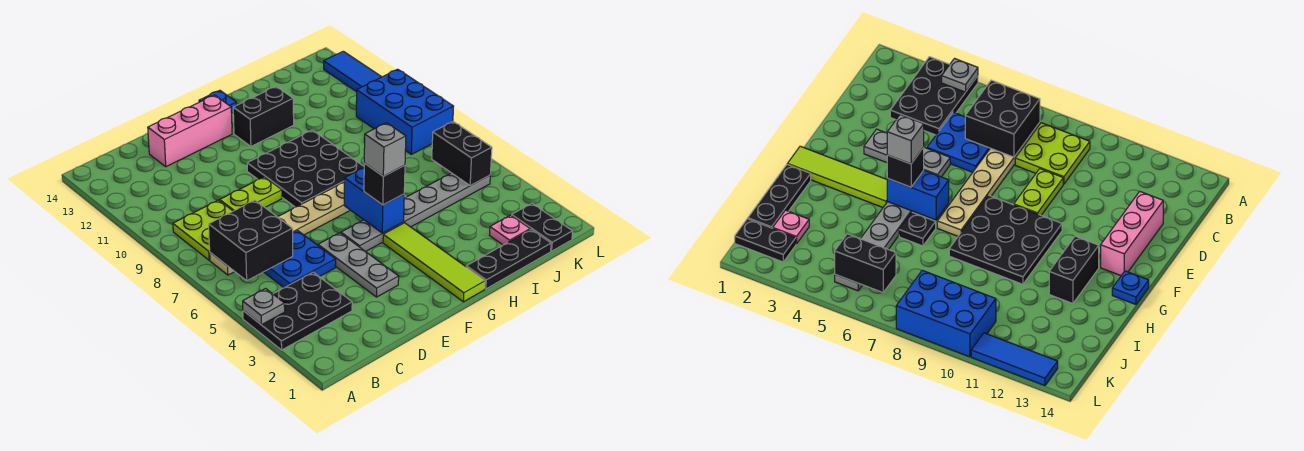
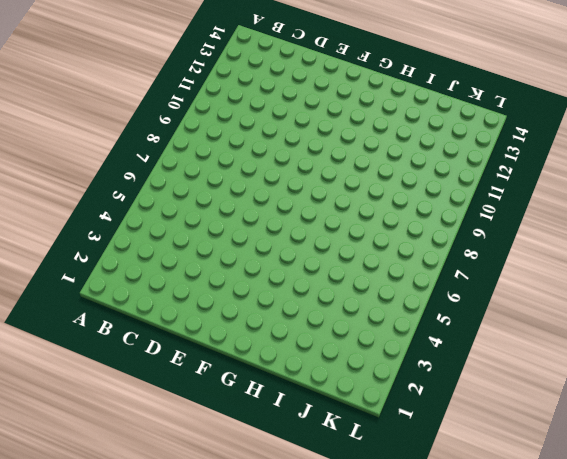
none -> black plate A3:C4 level 1
none -> tan plate B7:G7 level 1
none -> lime plate B8:C9 level 1

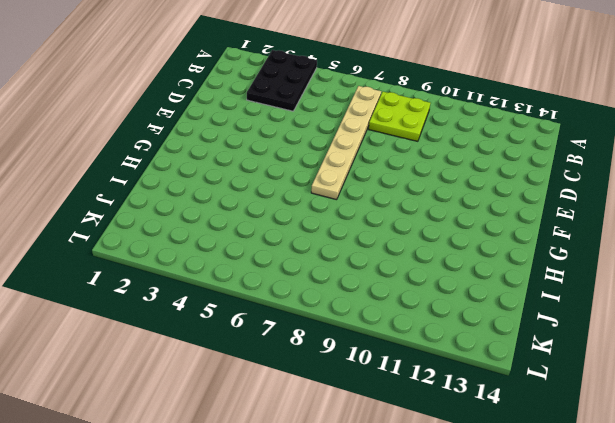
none -> blue plate C5:D6 level 1
none -> lime plate D9:E9 level 1
none -> pink brick D13:F13 level 1

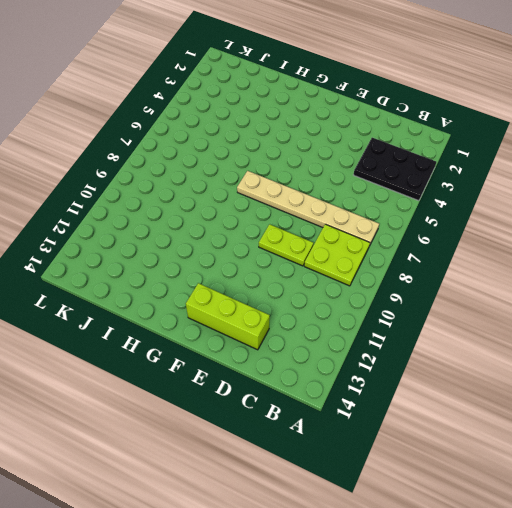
lime brick D13:F13 level 1 -> pink brick D13:F13 level 1
none -> blue plate C5:D6 level 1
none -> grey plate E3:E5 level 1
none -> grey plate F5:K5 level 1

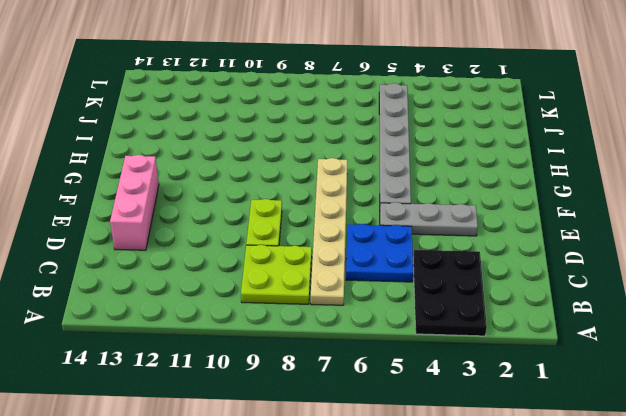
none -> black plate F8:H10 level 1
none -> lime tile G1:G4 level 1
none -> black brick G12:H12 level 1

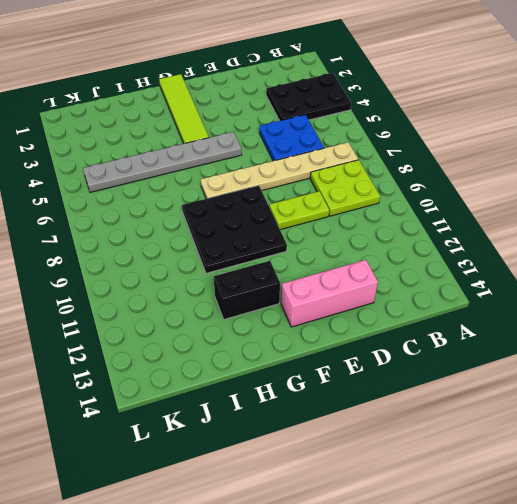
none -> grey plate E3:E5 level 1
none -> blue plate G14 level 1
none -> black plate H1:J1 level 1

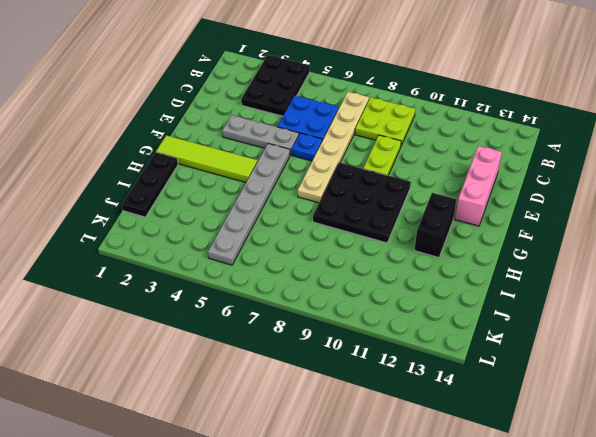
blue plate E6 level 1 -> blue plate G14 level 1
none -> black plate H6 level 1
none -> pink plate J2 level 1
none -> black plate K1:K2 level 1

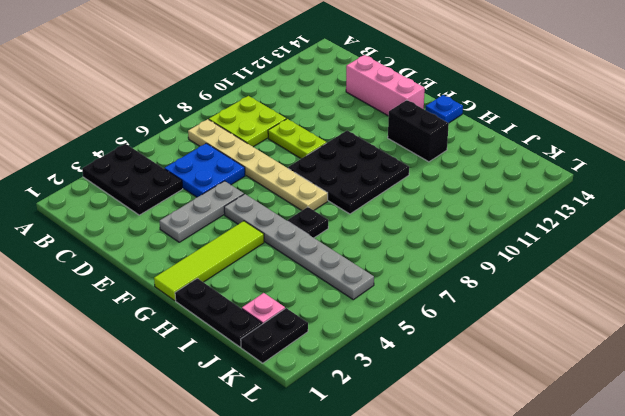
none -> blue brick K8:L10 level 1
none -> blue tile L11:L13 level 1
none -> grey plate A4 level 2

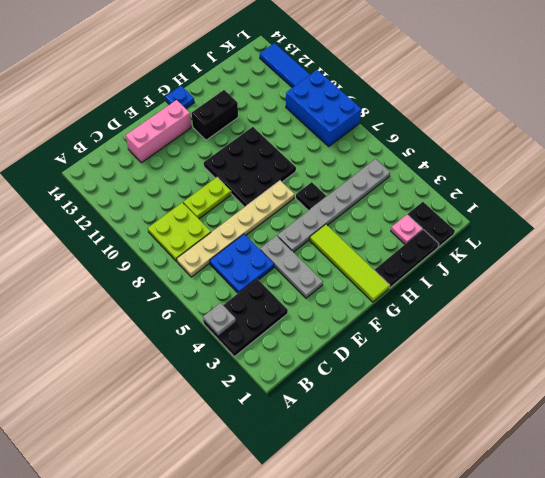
none -> black brick B6:C7 level 2
none -> blue brick G5:G6 level 2
none -> black brick K5:K6 level 2

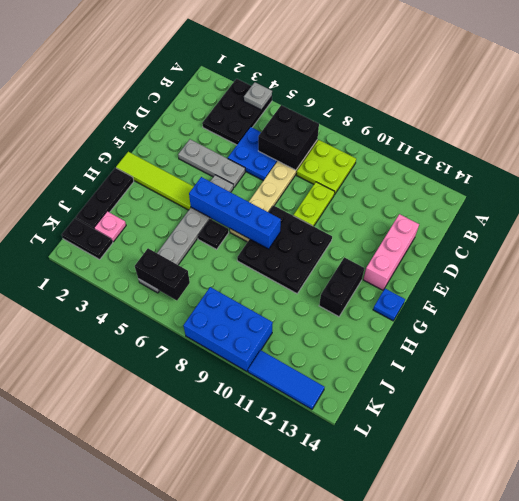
blue brick G5:G8 level 2 -> blue brick G5:G6 level 2
none -> black brick G5 level 3
none -> grey brick G5 level 4

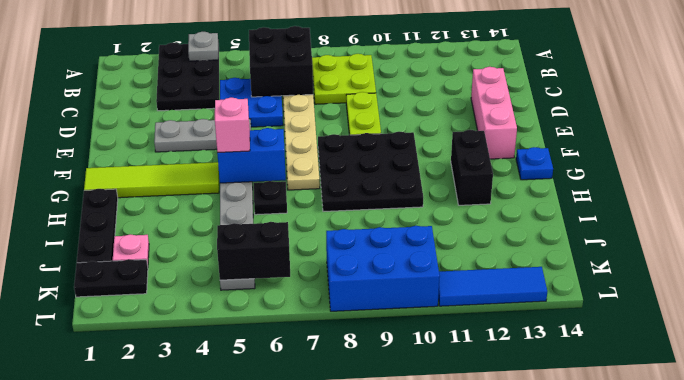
pink brick G5 level 3 -> black brick G5 level 3
none -> grey brick G5 level 4

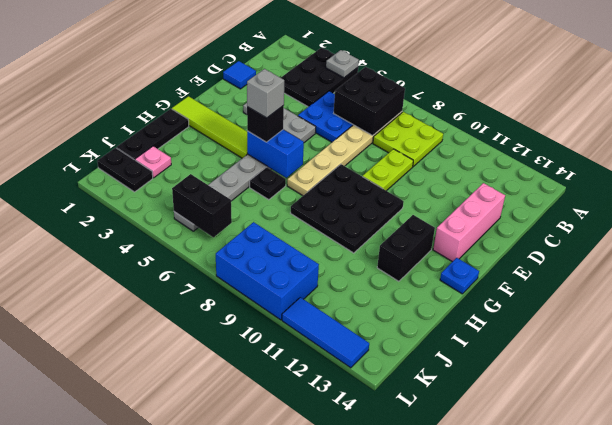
blue tile D1 level 1 -> none

